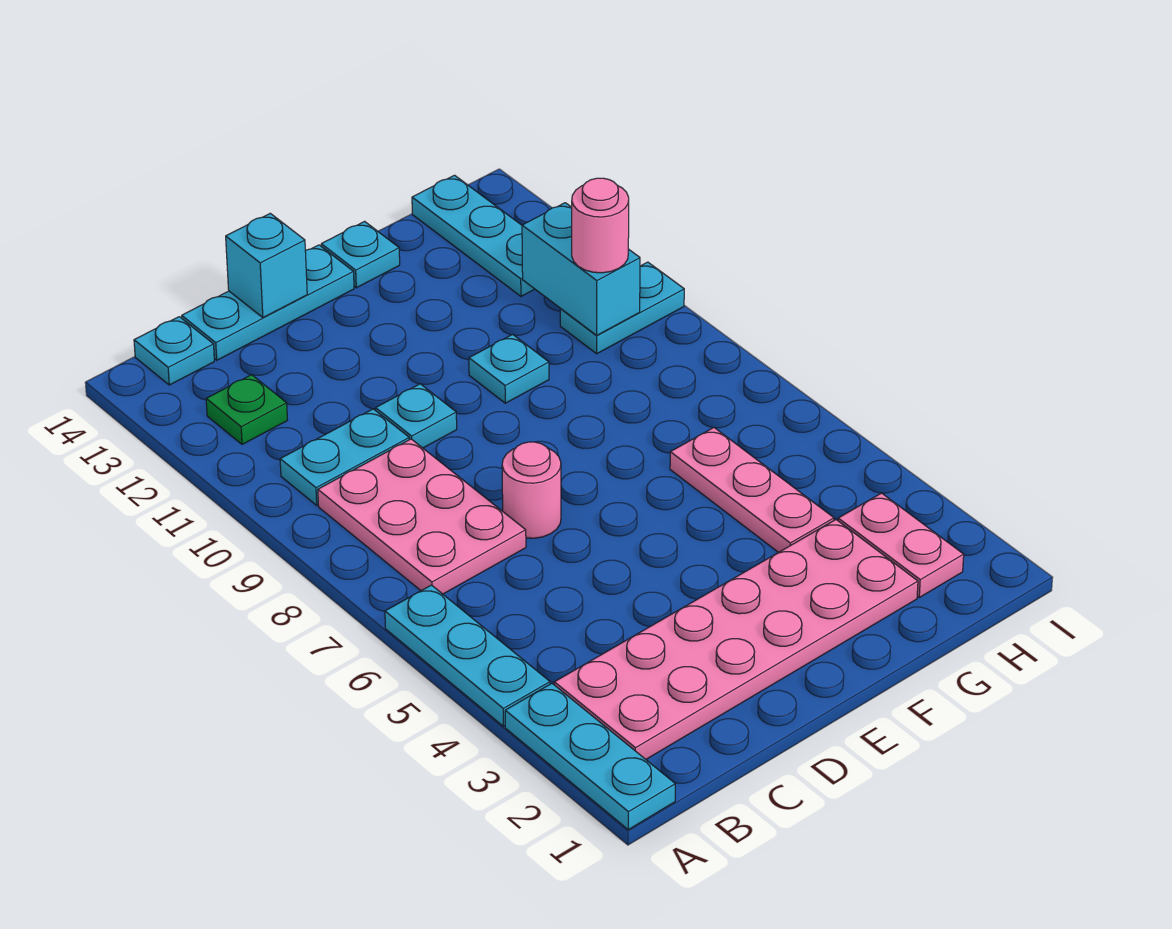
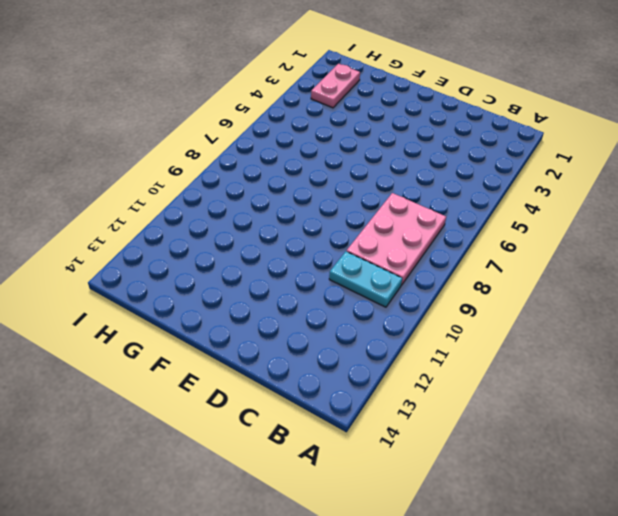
none -> cyan plate A1:A3 level 1
none -> cyan plate A4:A6 level 1
none -> pink plate B2:G3 level 1

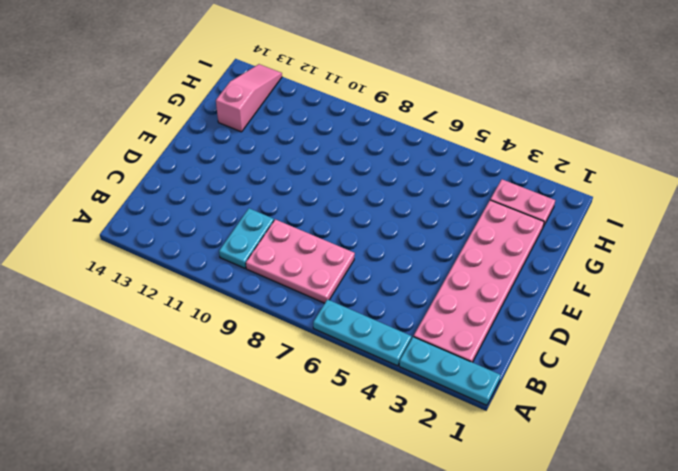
pink slope G13:I13 level 1 top G -> cyan plate H12:H14 level 1
none -> green plate B12 level 1
none -> cyan plate B14 level 1
none -> cyan plate C14:E14 level 1

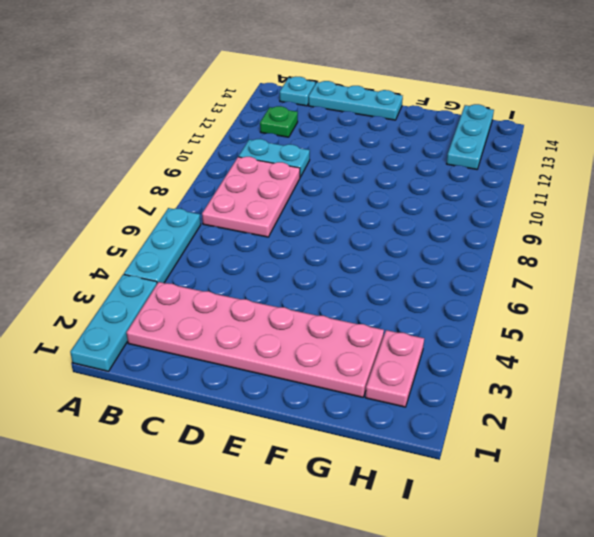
none -> pink round brick D7 level 1
none -> cyan plate D10 level 1
none -> cyan plate F10 level 1

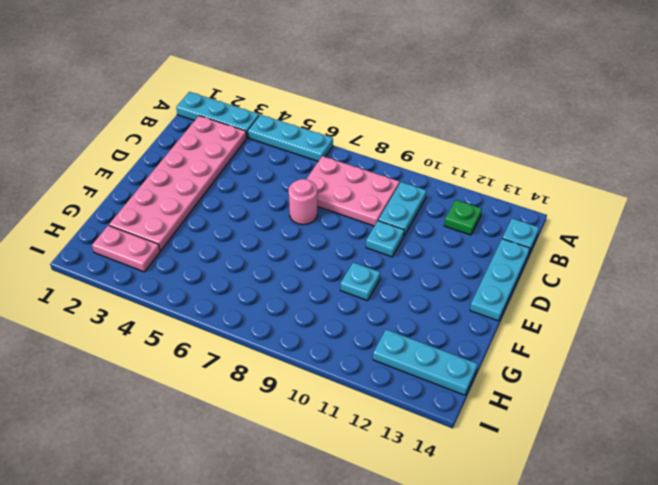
none -> cyan plate F14 level 1
none -> pink plate G4:G6 level 1
none -> cyan plate H10:I10 level 1

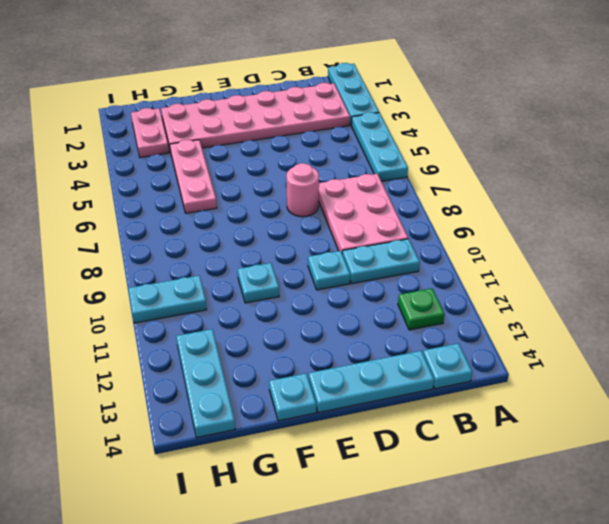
none -> cyan brick D14 level 2
none -> cyan brick H10:H11 level 2
none -> pink round brick H10 level 3

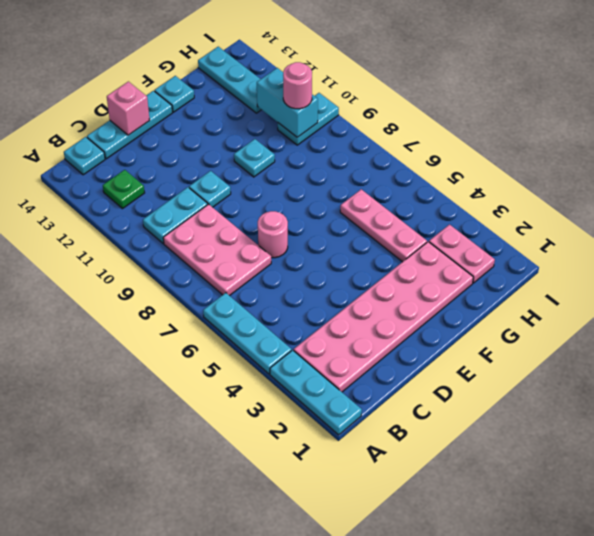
pink brick D14 level 2 -> cyan brick D14 level 2

